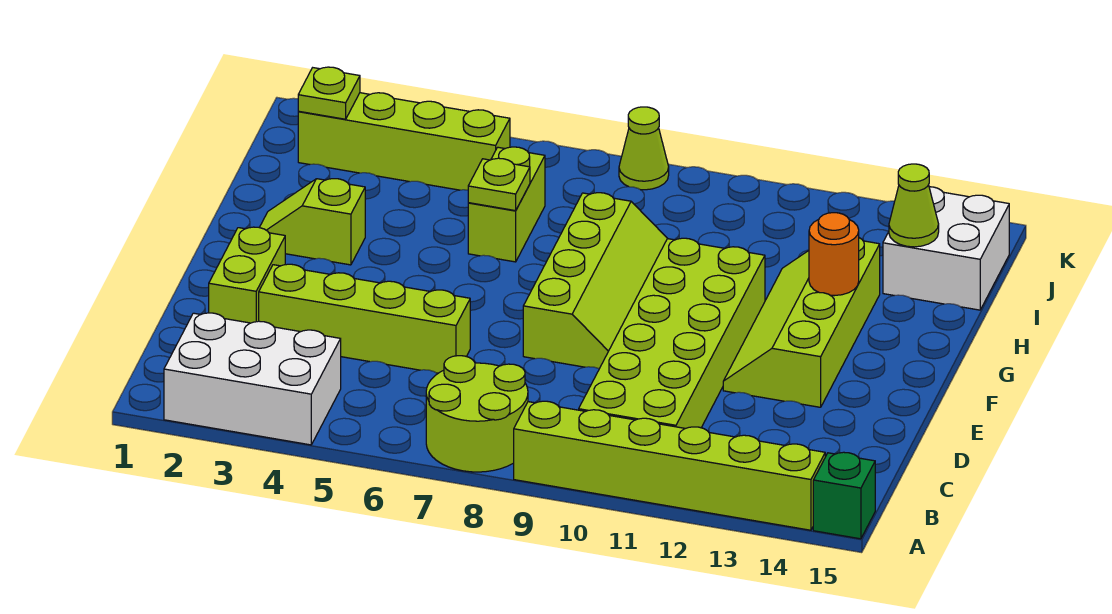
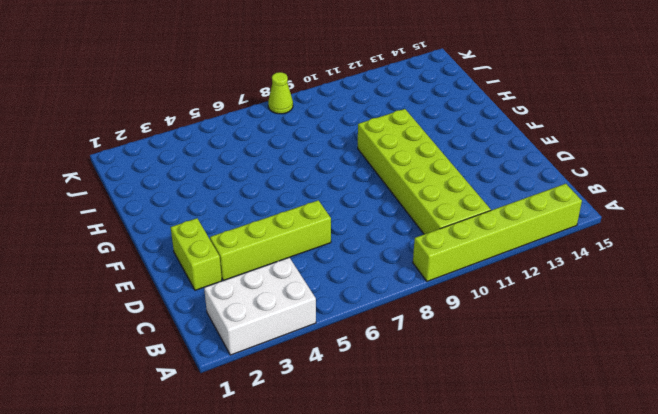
none -> lime round brick A7:B8 level 1
none -> green brick A15 level 1
none -> lime slope E8:H9 level 1 top 8

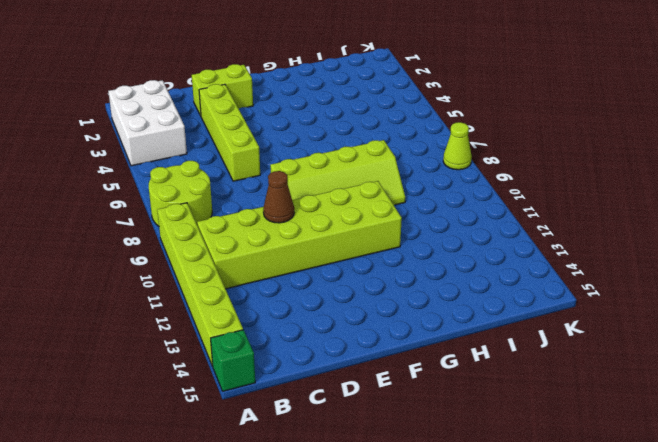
brown cone D10 level 2 -> none
none -> lime slope E12:H13 level 1 top 13
none -> lime slope G2:G3 level 1 top 3
none -> lime brick H6:I6 level 1

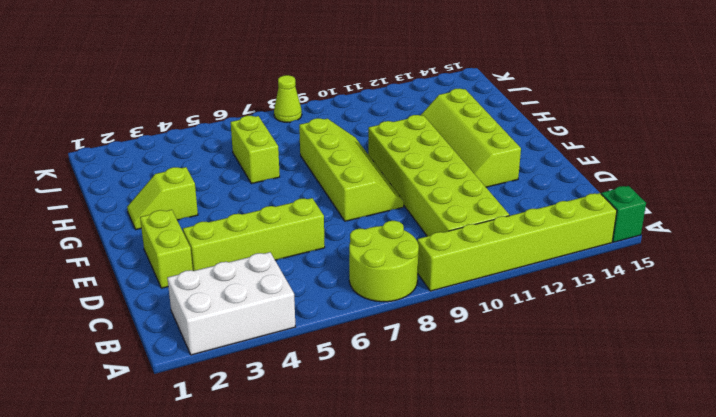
none -> white brick I14:J15 level 1
none -> lime brick J2:J5 level 1
none -> orange round brick G13 level 2

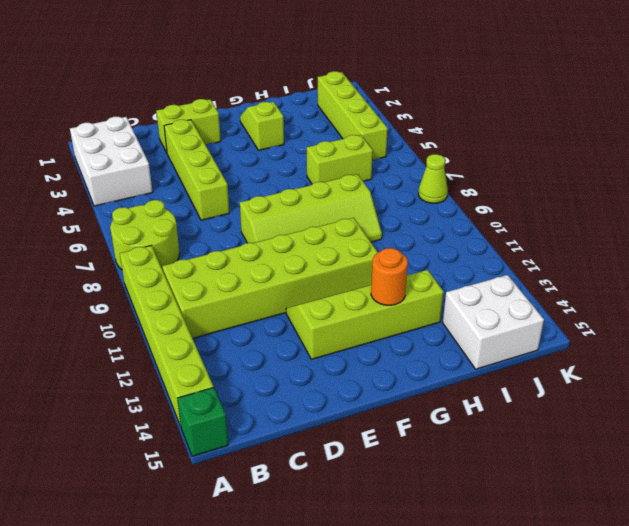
none -> lime plate H6 level 2
none -> lime cone I14 level 2
none -> lime plate J2 level 2

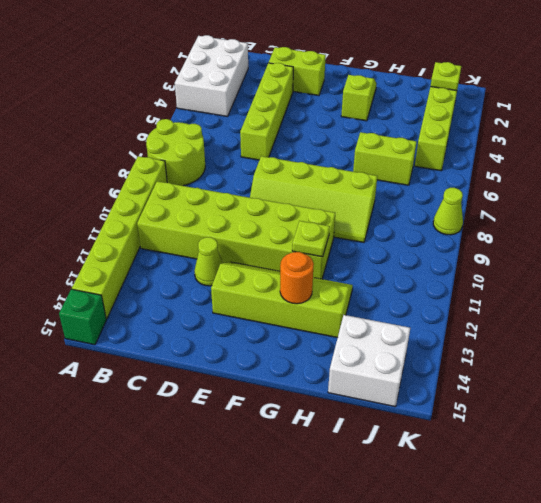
lime cone D12 level 1 -> lime cone I14 level 2
lime plate G11 level 2 -> lime plate H6 level 2

